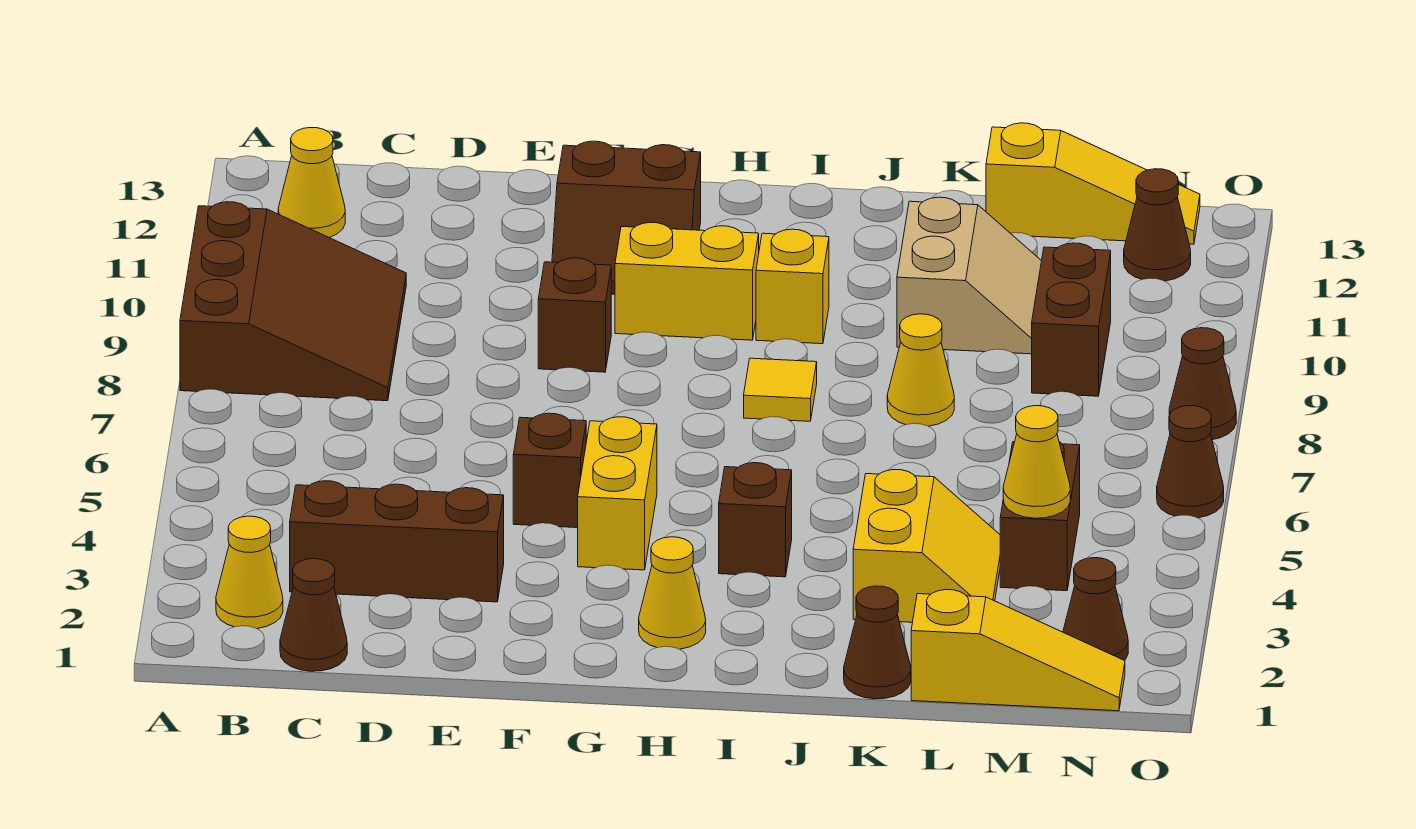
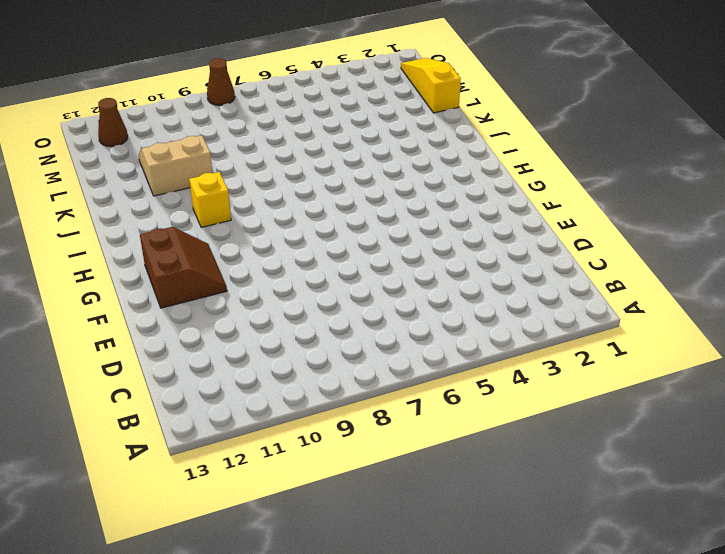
none -> brown slope A8:C10 level 1 top A
none -> yellow cone B2 level 1
none -> yellow cone B12 level 1

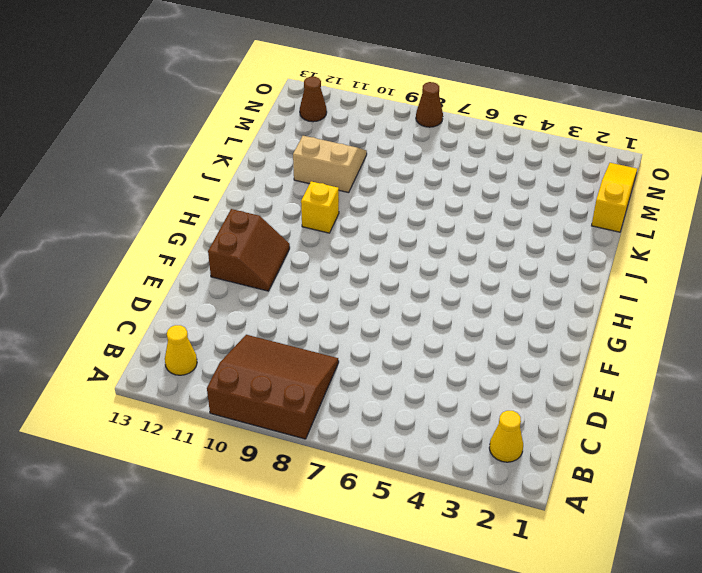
none -> brown cone C1 level 1
none -> brown brick C3:E3 level 1
none -> brown brick F5 level 1

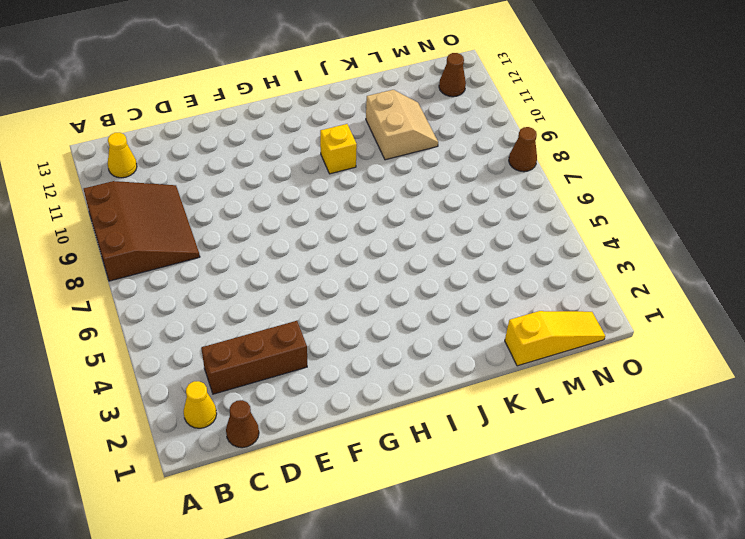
none -> brown brick F5 level 1
none -> brown brick F9 level 1
none -> brown slope F11:G12 level 1 top 12

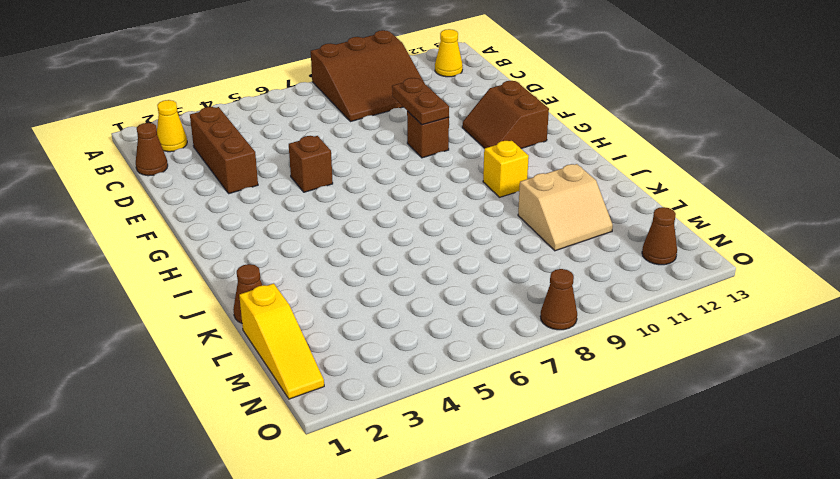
brown plate E9:F9 level 2 -> none
none -> yellow brick G4:G5 level 1
none -> yellow brick G10:H10 level 1
none -> yellow cone H2 level 1

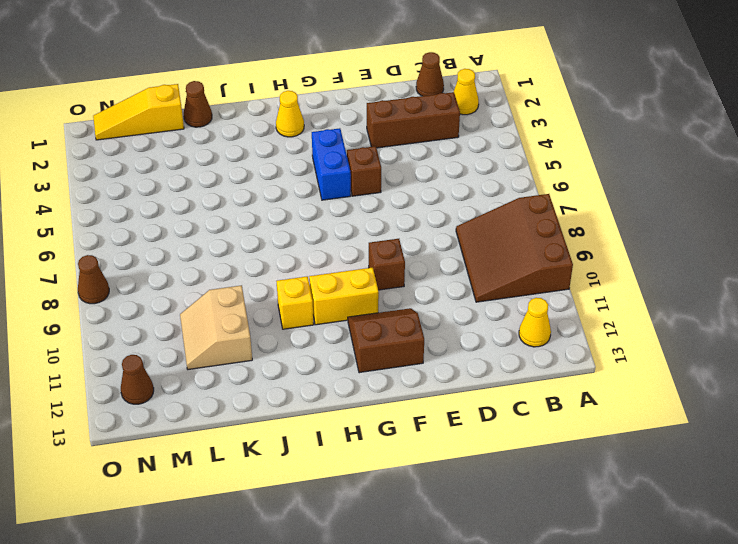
blue brick G4:G5 level 1 -> yellow brick G4:G5 level 1
none -> brown brick I4 level 1
none -> yellow tile I8 level 1
none -> yellow slope K3:L4 level 1 top K

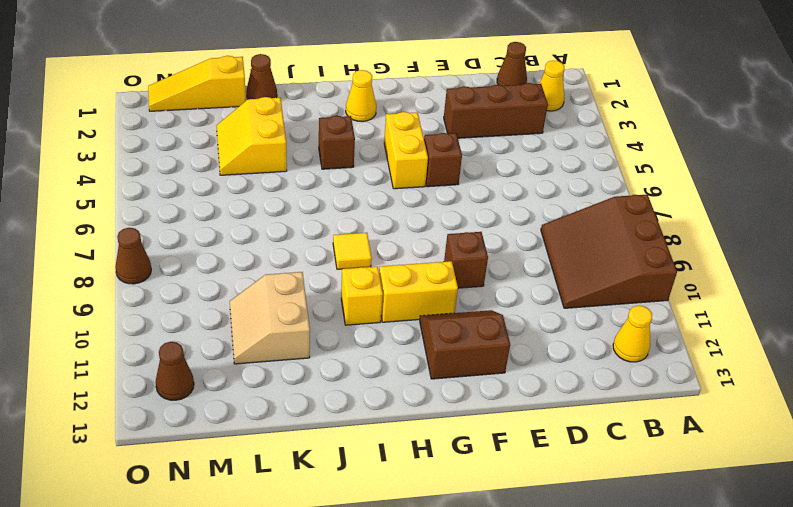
none -> yellow cone K8 level 1
none -> yellow slope L13:N13 level 1 top L
none -> brown brick M4:M5 level 1

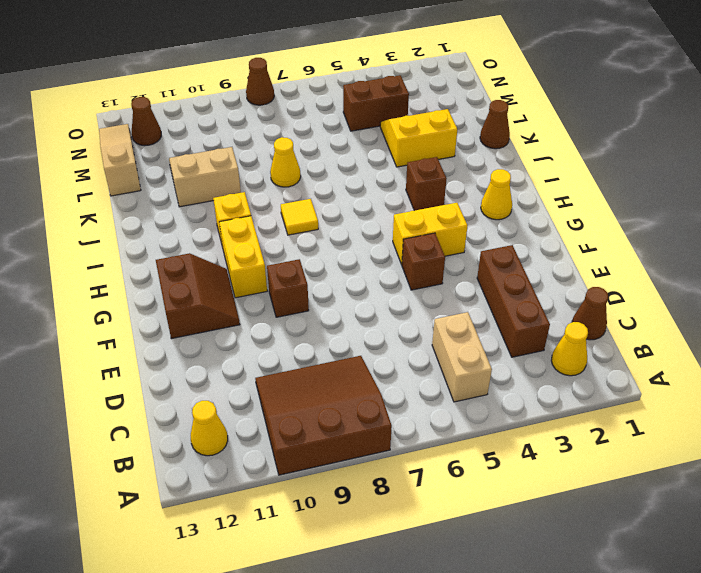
tan brick B5:C5 level 1 -> none
tan slope L13:N13 level 1 top L -> yellow slope L13:N13 level 1 top L
none -> yellow slope L1:N1 level 1 top L
none -> brown brick M9:M10 level 1
none -> brown cone N2 level 1

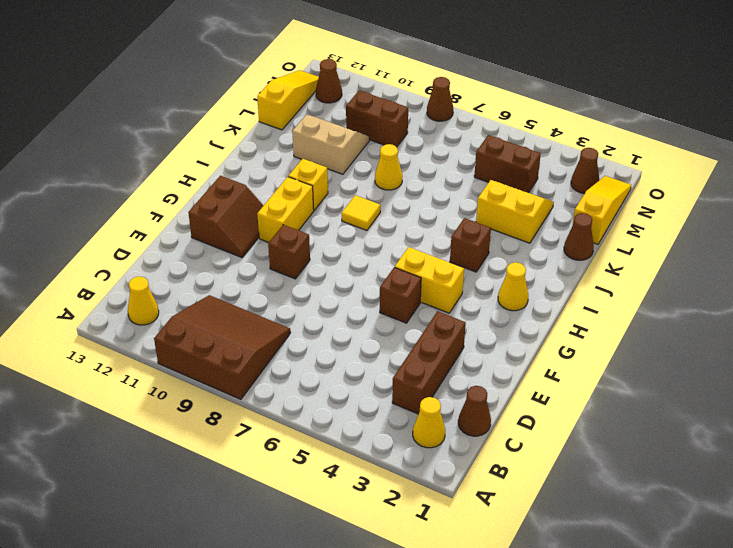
none -> brown cone O6 level 1
none -> yellow cone M4 level 2

